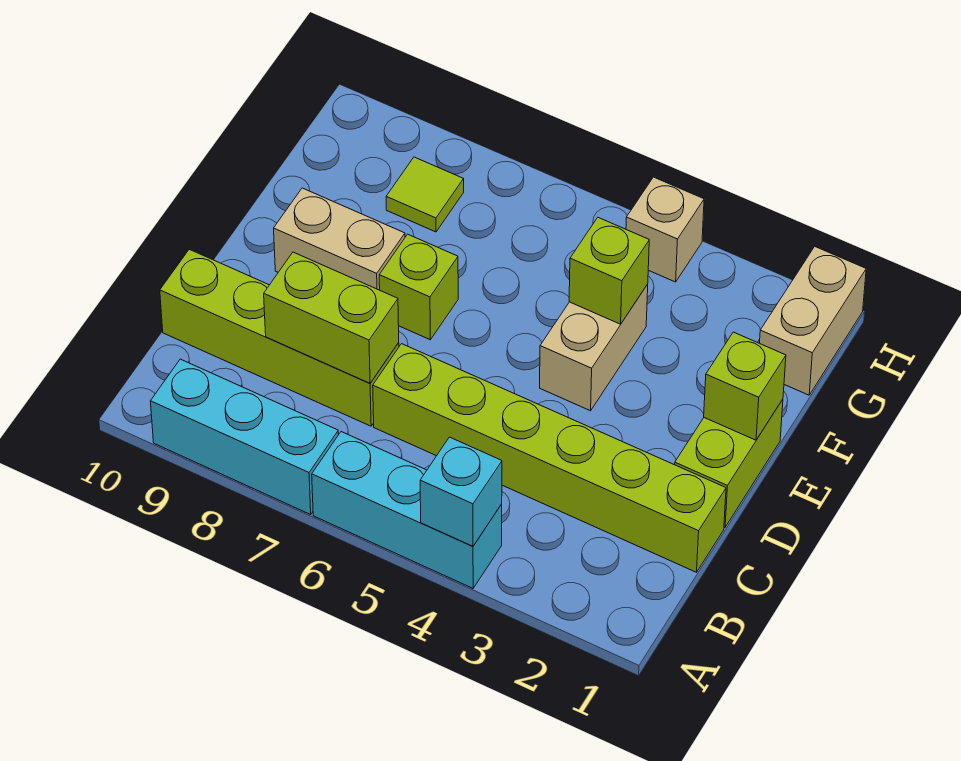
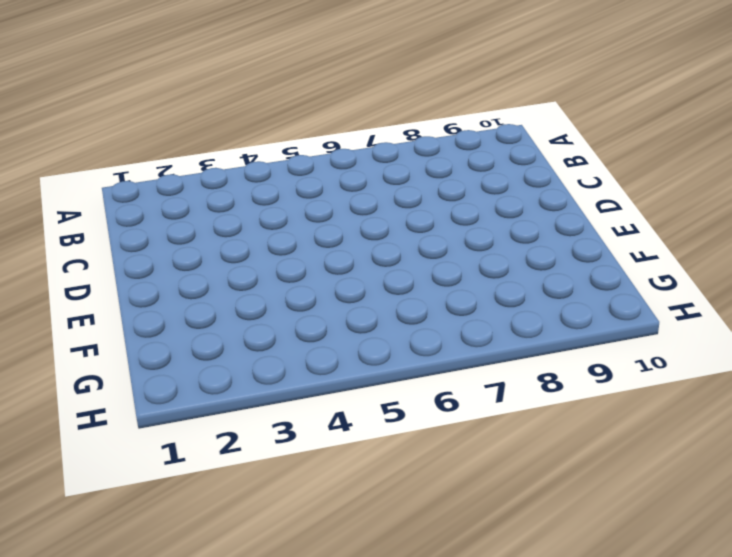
none -> cyan brick A4:A6 level 1
none -> cyan brick A7:A9 level 1
none -> lime brick C1:C6 level 1

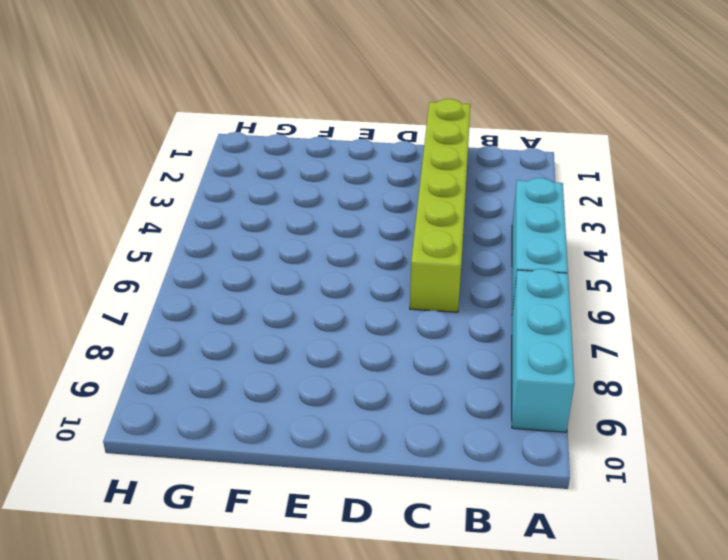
none -> lime brick C7:C10 level 1
none -> lime brick D1:E1 level 1
none -> tan brick E4:F4 level 1

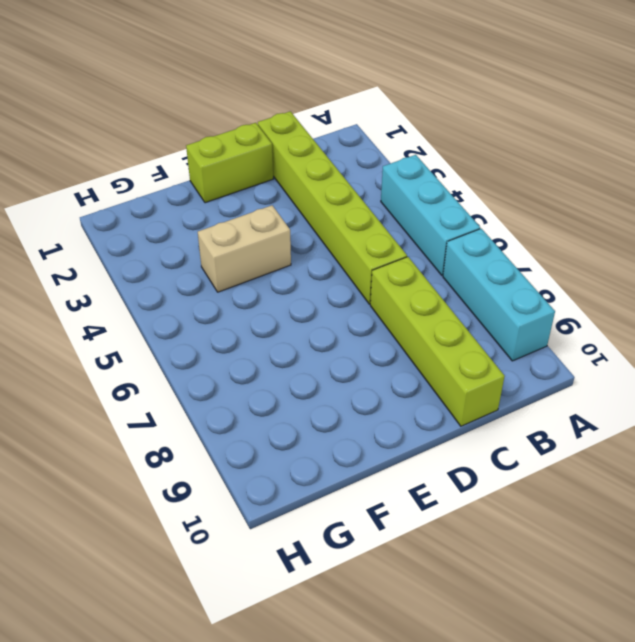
none -> lime brick E7 level 1
none -> tan brick E8:E9 level 1
none -> tan brick G1:H1 level 1

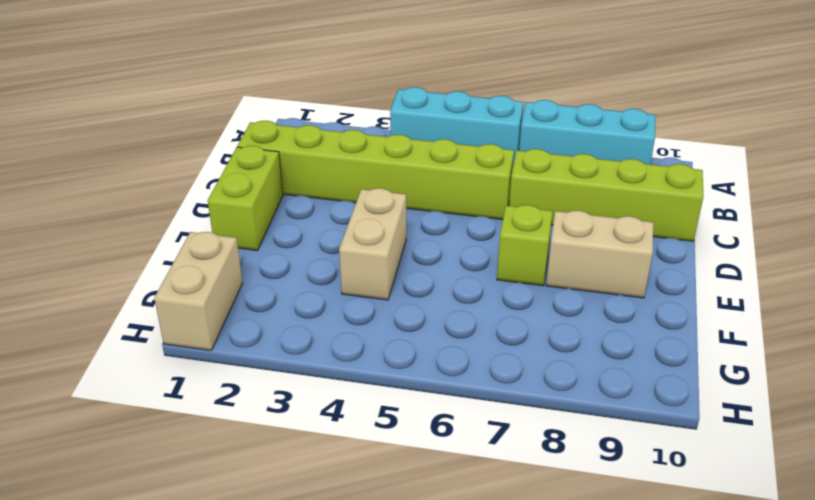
none -> lime tile G8 level 1
none -> tan brick H4 level 1
none -> cyan brick A4 level 2

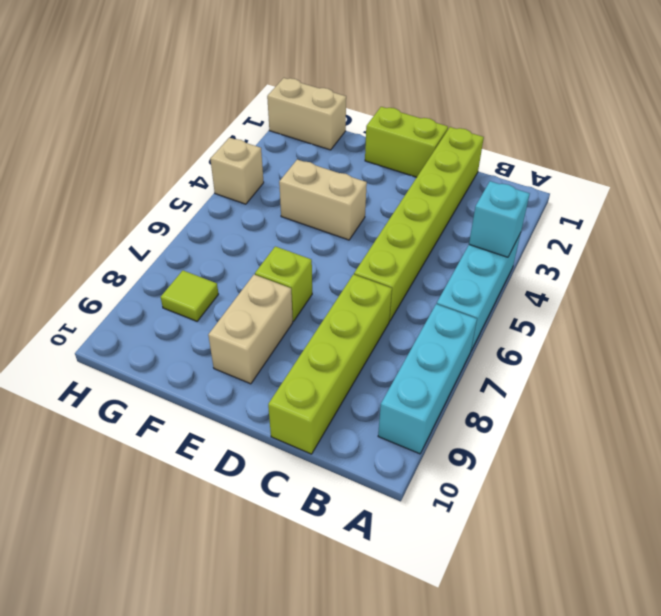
none -> lime brick C7:C8 level 2
none -> lime brick E1 level 2
none -> lime brick F4 level 2

